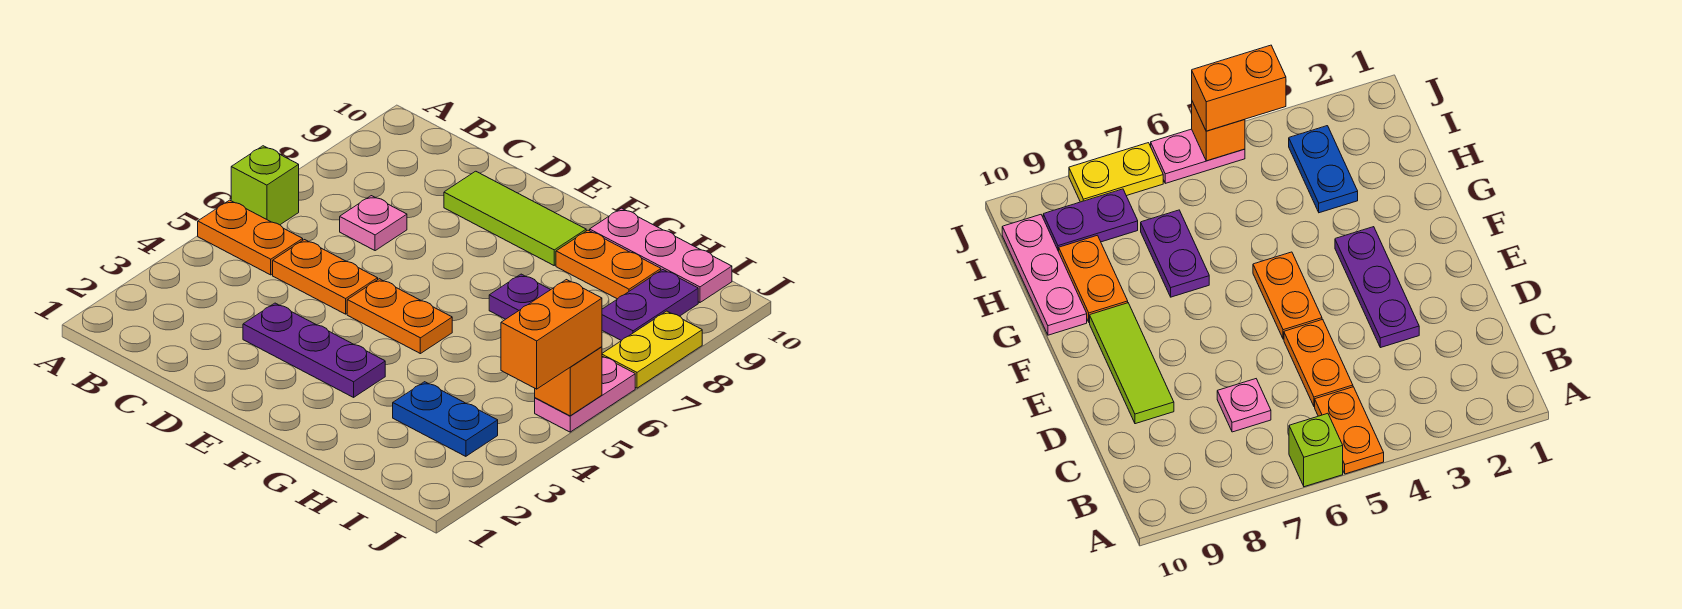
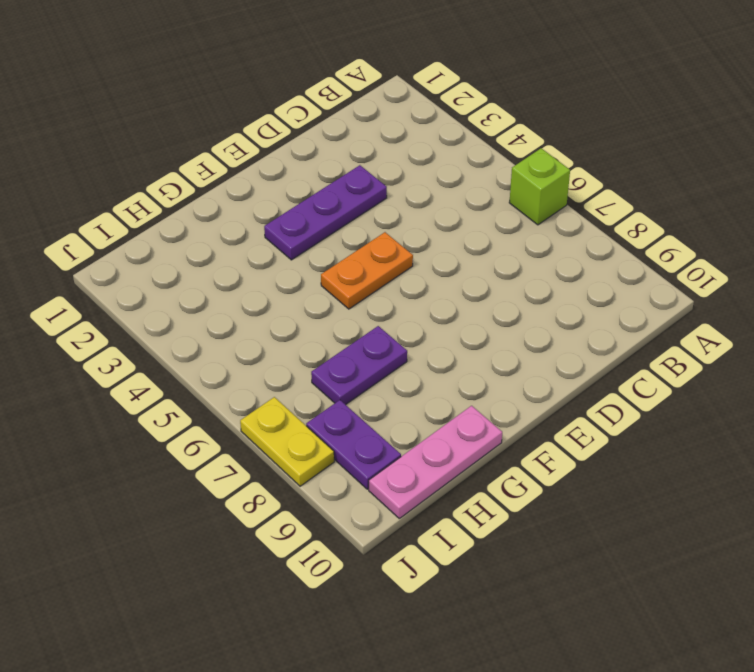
none -> orange plate A5:B5 level 1
none -> orange plate C5:D5 level 1
none -> pink plate C7 level 1

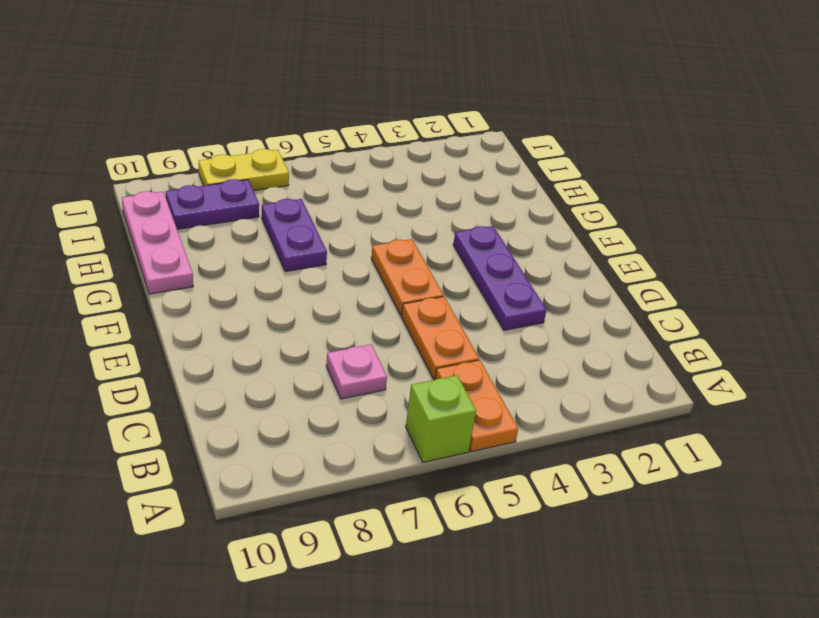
none -> lime tile D9:F9 level 1
none -> orange plate G9:H9 level 1
none -> blue plate H3:I3 level 1

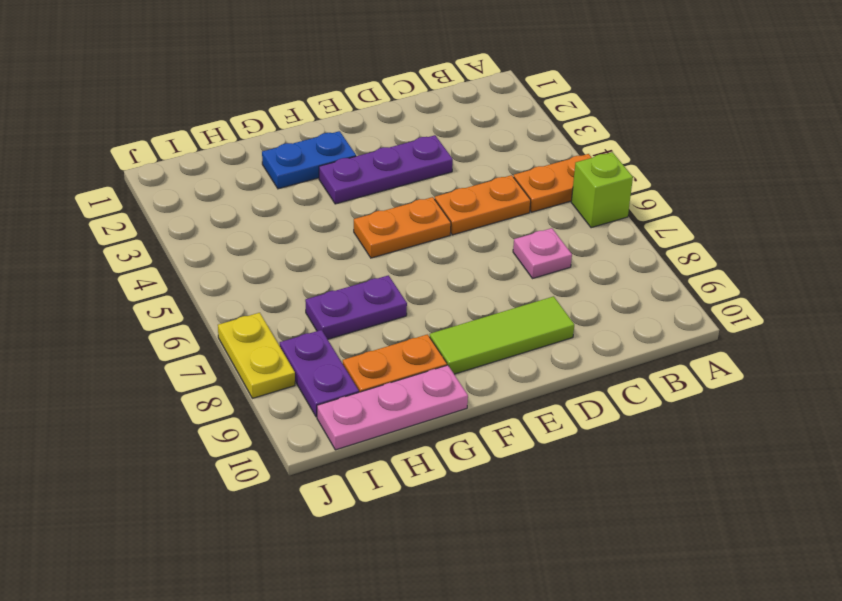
blue plate F2:G2 level 1 -> blue plate H3:I3 level 1
none -> pink plate J5:J6 level 1
none -> orange brick J5 level 2
none -> orange brick J4:J5 level 3

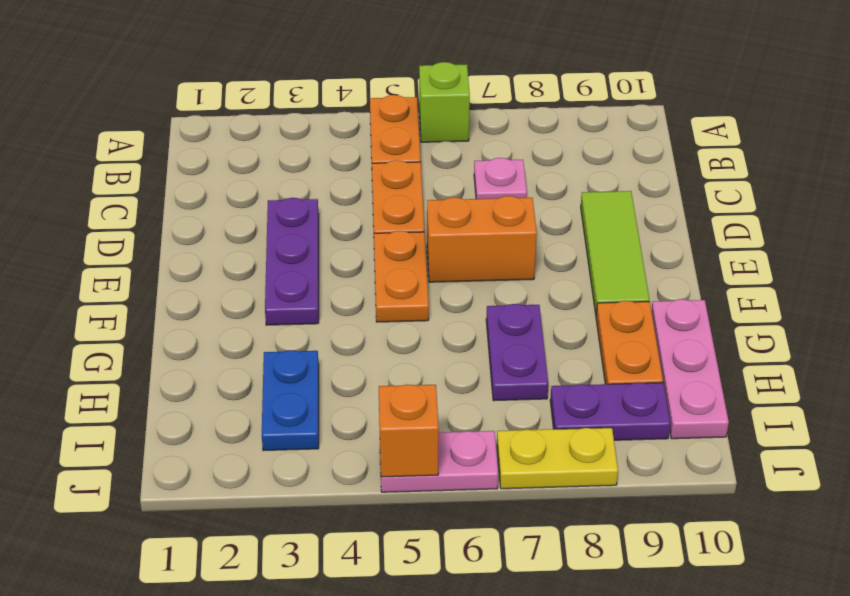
orange brick E6:E7 level 1 -> orange brick J4:J5 level 3

